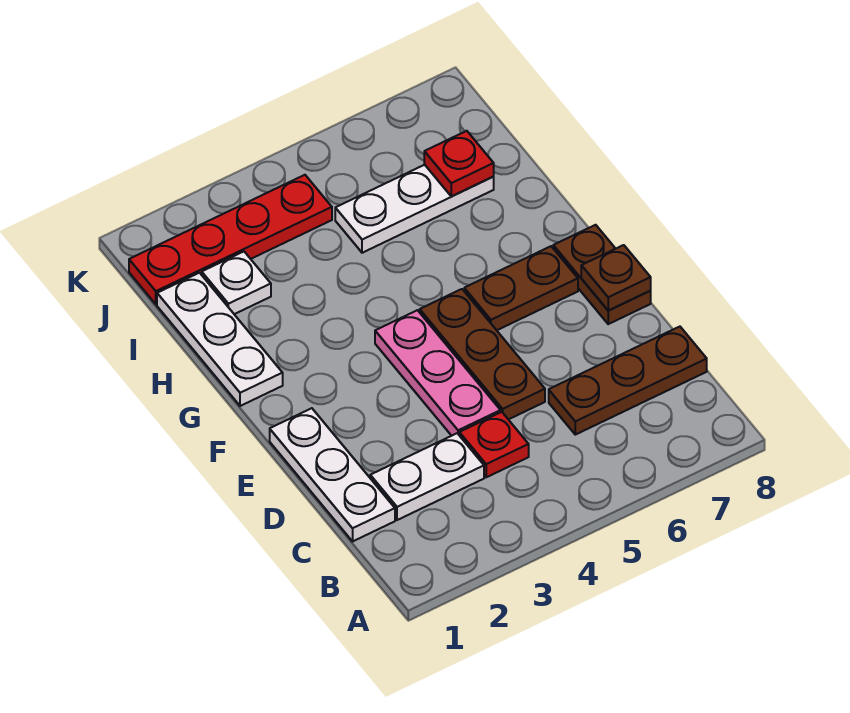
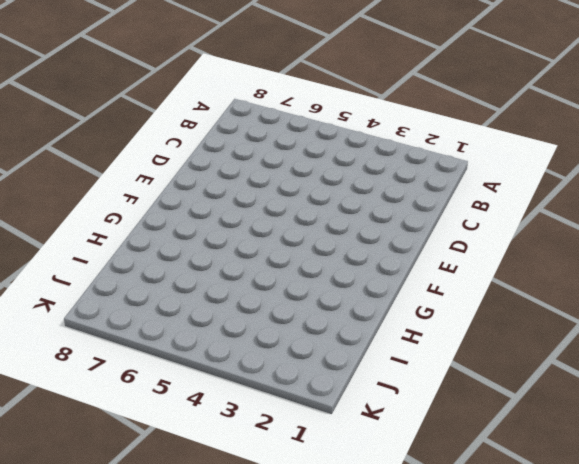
none -> white plate C1:E1 level 1
none -> white plate C2:C3 level 1
none -> red plate C4 level 1

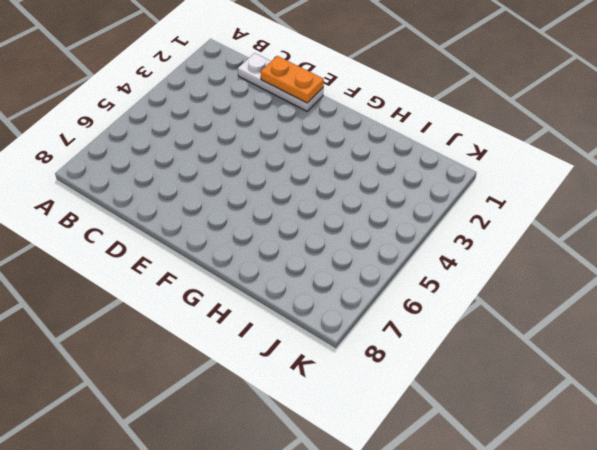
orange plate D1:E1 level 2 -> none
none -> white plate C2:C3 level 1
none -> red plate C4 level 1
none -> brown plate C6:C8 level 1

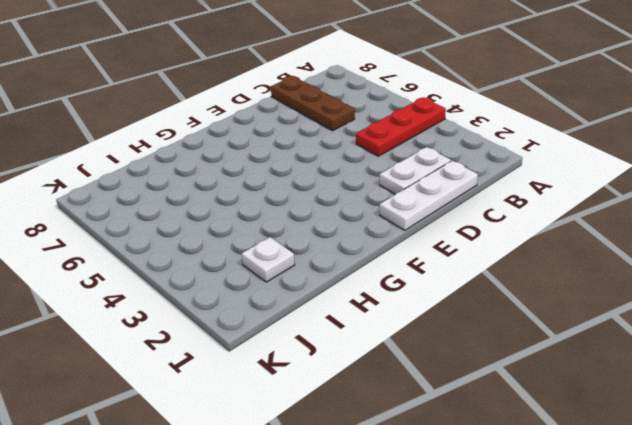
red plate A4:C4 level 1 -> red plate C4 level 1
white plate C2:D2 level 1 -> white plate C2:C3 level 1
none -> pink plate D4:F4 level 1
none -> brown plate D5:F5 level 1
none -> brown plate E8:F8 level 1

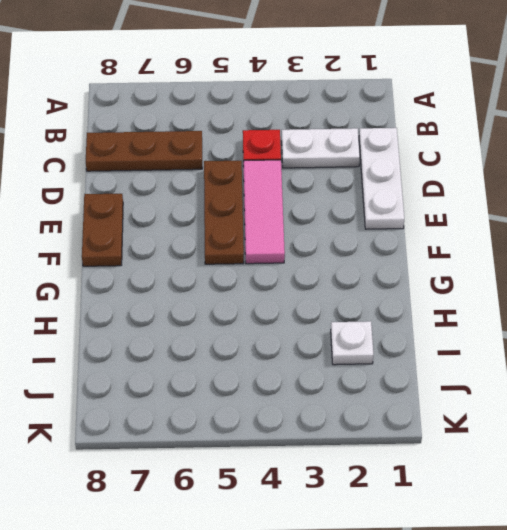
pink tile D4:F4 level 1 -> pink plate D4:F4 level 1
none -> brown plate F6:F7 level 1
none -> white plate G1:I1 level 1
none -> white plate I5:I7 level 1

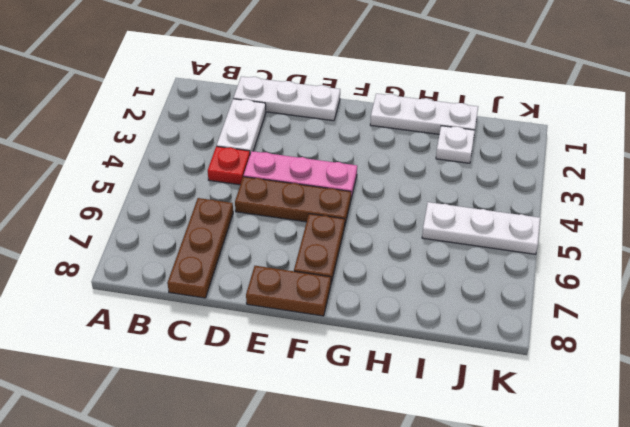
white plate I5:K5 level 1 -> white plate I5:I7 level 1
none -> red plate J1:J4 level 1
none -> brown plate E8 level 2
none -> red plate I7 level 2

